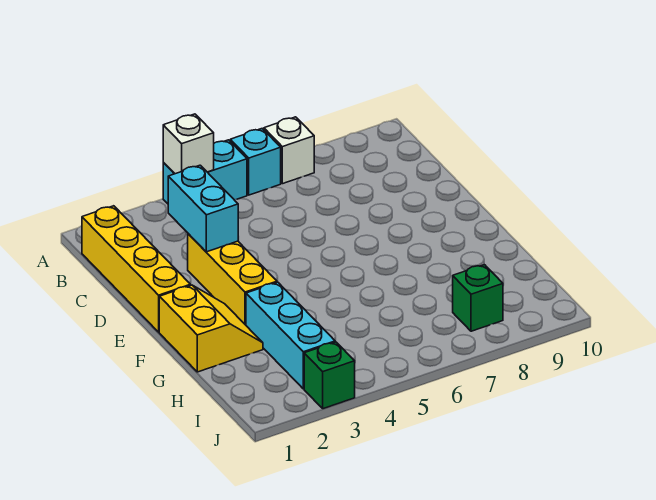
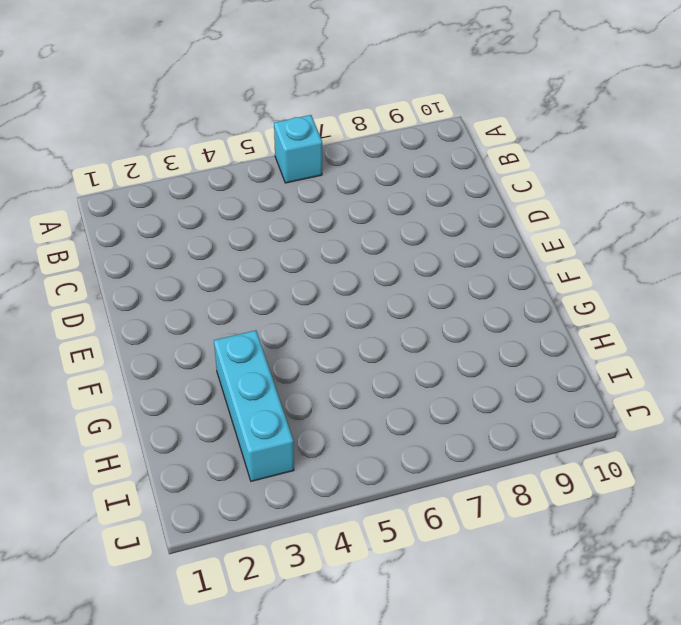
none -> cyan brick A4:A5 level 1
none -> white brick A7 level 1

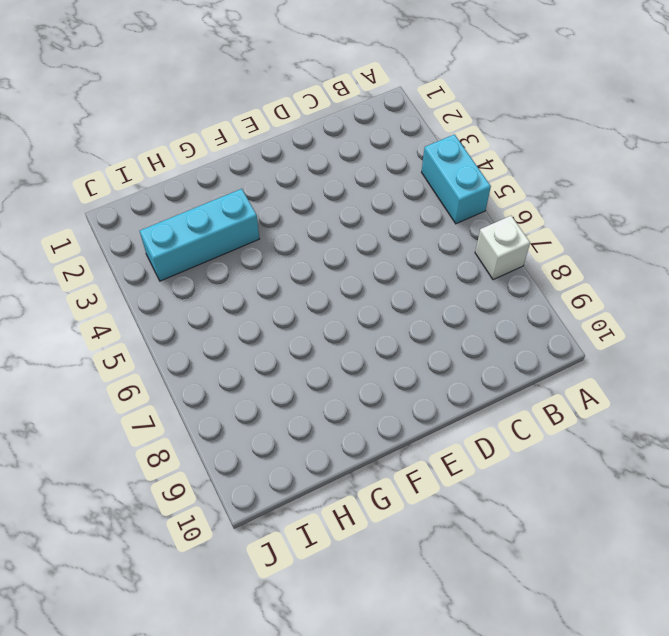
none -> cyan brick A6 level 1
none -> yellow brick B1:E1 level 1

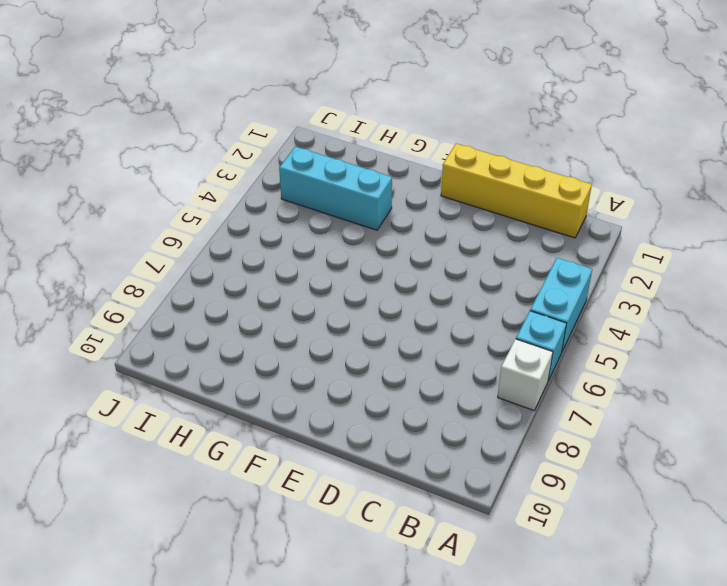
none -> yellow brick D3:F3 level 1
none -> yellow slope F1:G2 level 1 top 1

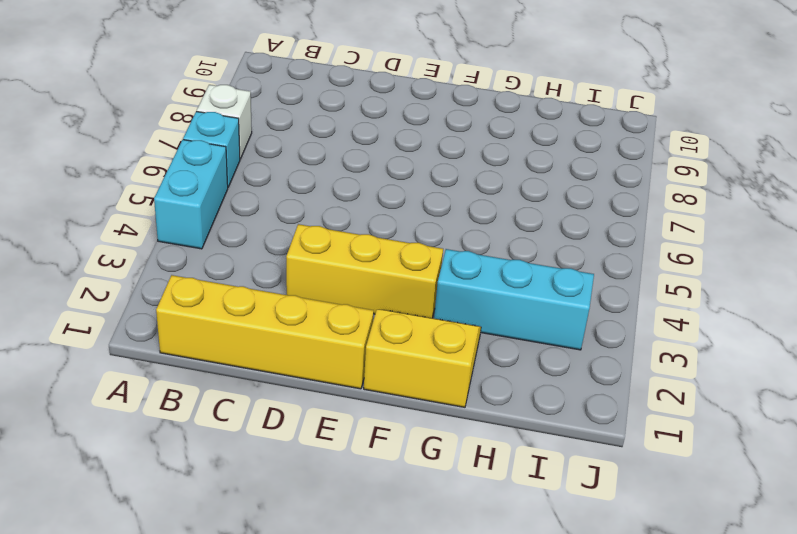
none -> green brick I8 level 1
none -> green brick J3 level 1

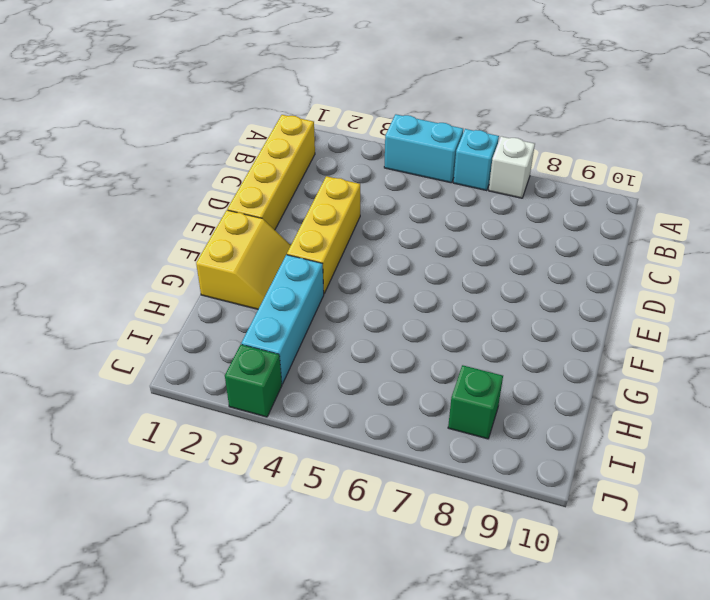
none -> white brick A4 level 2
none -> cyan brick C3:D3 level 2

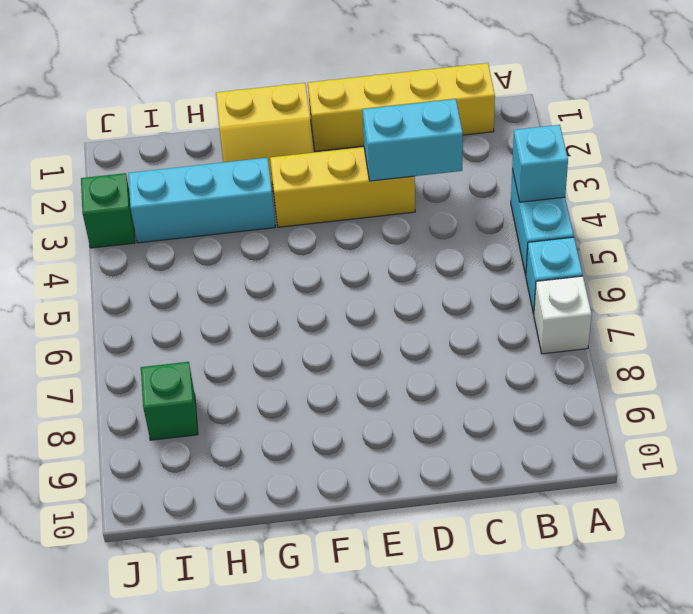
cyan brick A4 level 2 -> white brick A4 level 2

